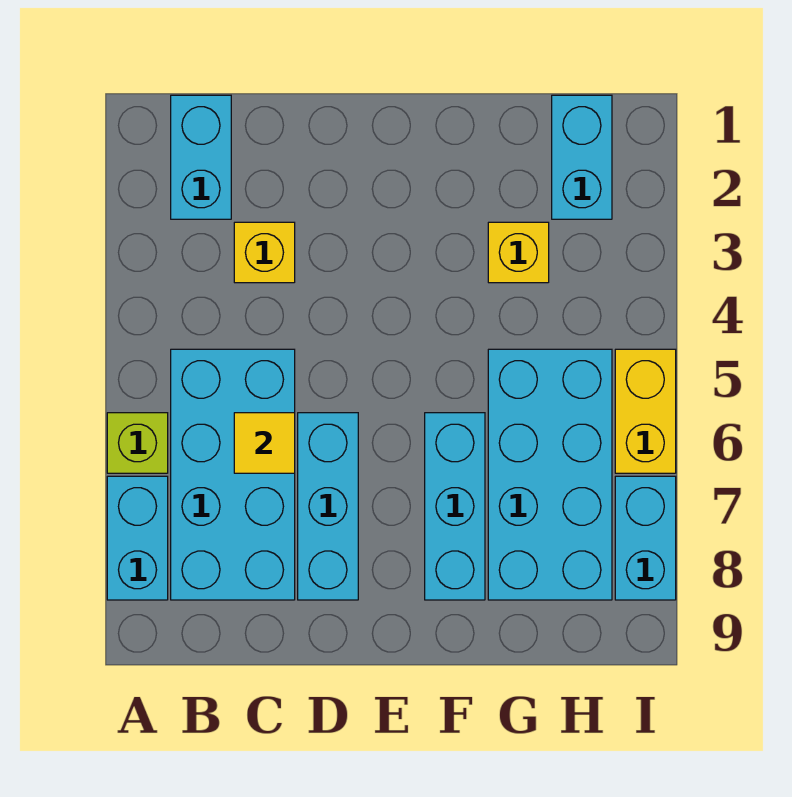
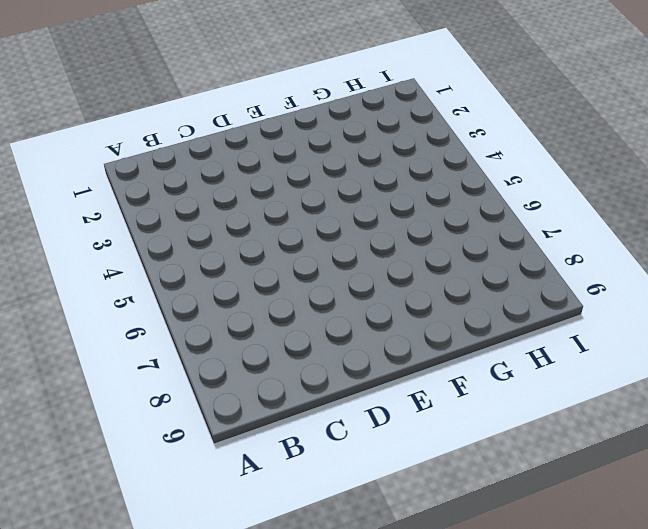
none -> lime brick A6 level 1
none -> cyan brick A7:A8 level 1
none -> cyan brick B1:B2 level 1

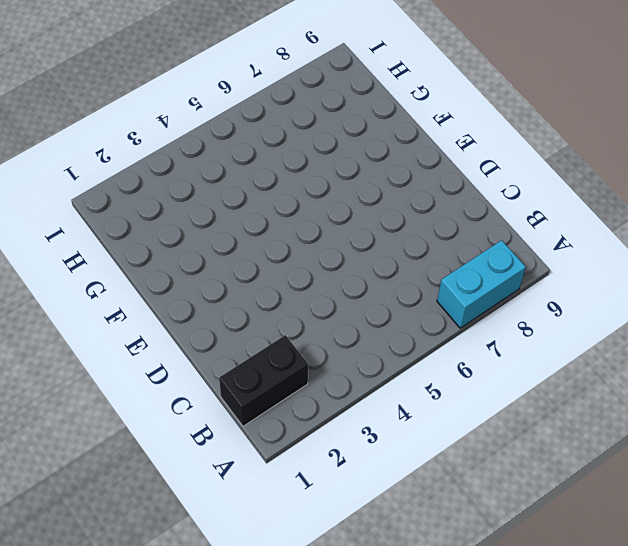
black brick B1:B2 level 1 -> cyan brick B1:B2 level 1
none -> lime brick A6 level 1
none -> cyan brick B5:C8 level 1
none -> yellow brick C3 level 1

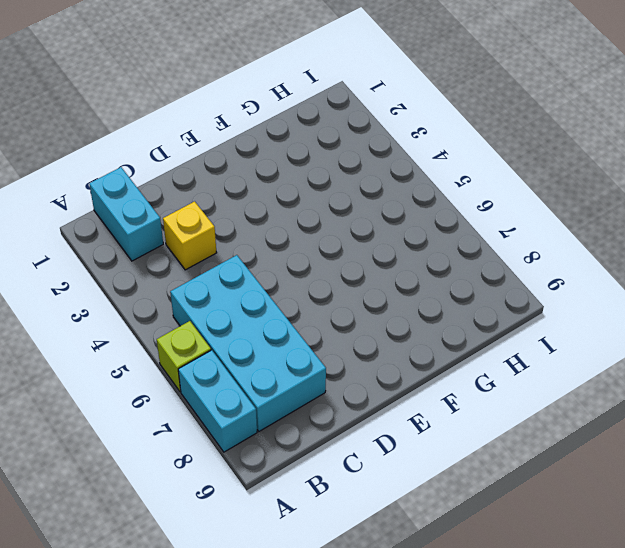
none -> cyan brick D6:D8 level 1
none -> cyan brick F6:F8 level 1
none -> yellow brick G3 level 1

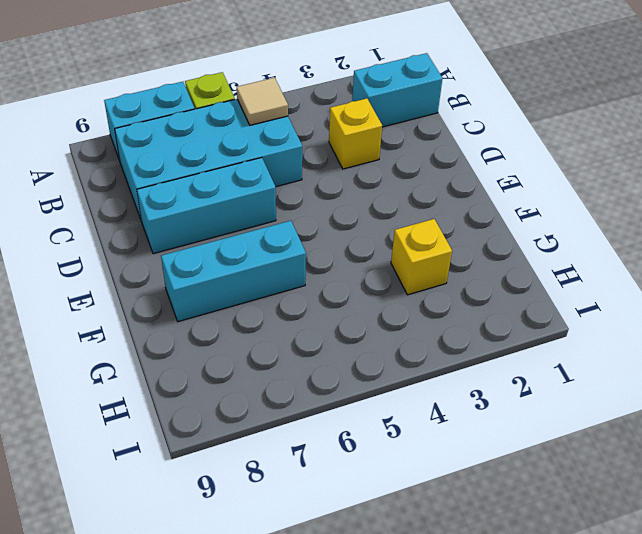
tan tile B5 level 2 -> none
none -> cyan brick G5:H8 level 1
none -> cyan brick H1:H2 level 1
none -> yellow brick I5:I6 level 1

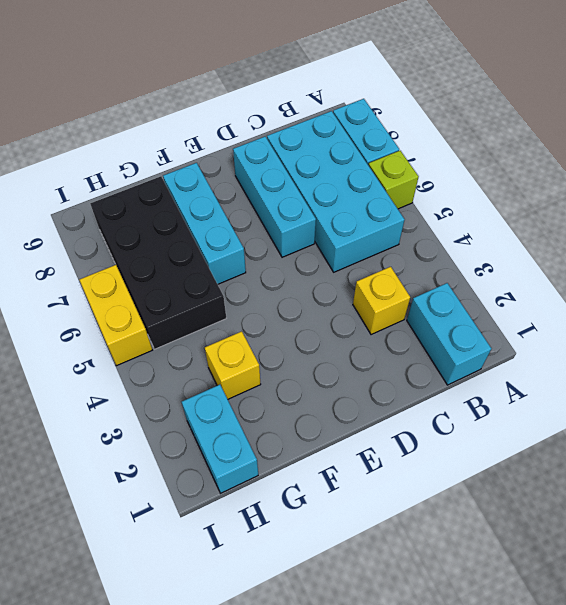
black brick G5:H8 level 1 -> cyan brick G5:H8 level 1
none -> cyan brick I7:I8 level 1
none -> yellow tile C6 level 2

